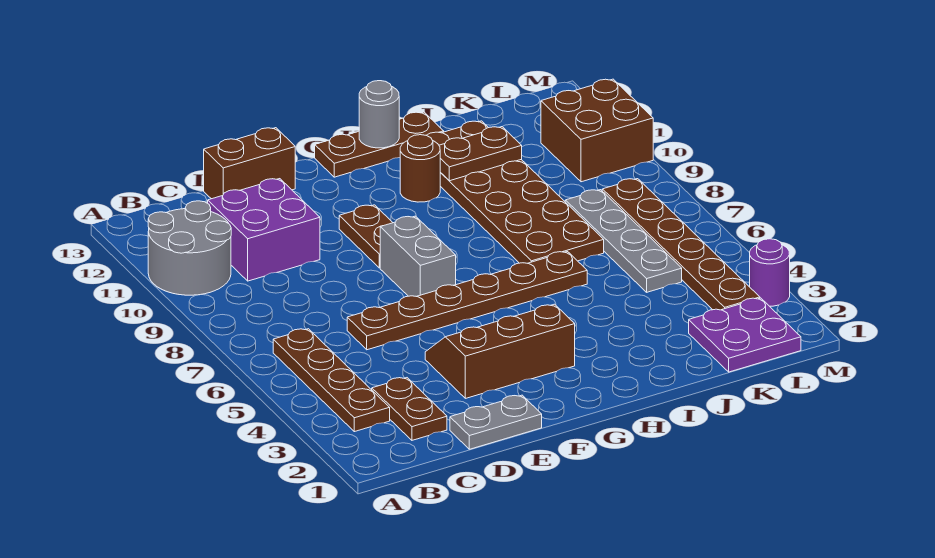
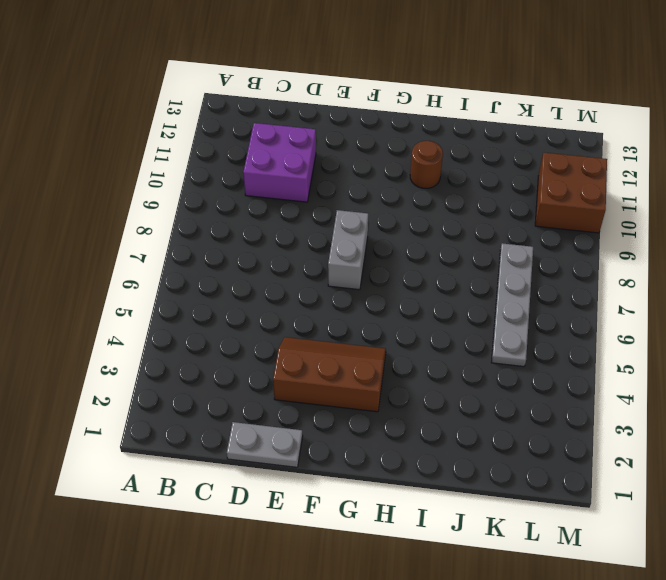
none -> grey round brick A10:B11 level 1
none -> brown plate B3:B6 level 1
none -> brown plate C2:C3 level 1

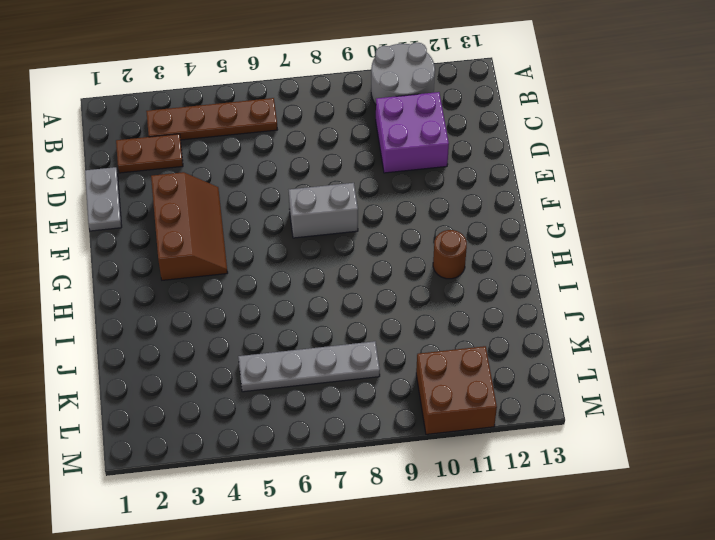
none -> brown plate D6:I6 level 1
none -> brown brick D13:E13 level 1
none -> brown plate F9:F10 level 1

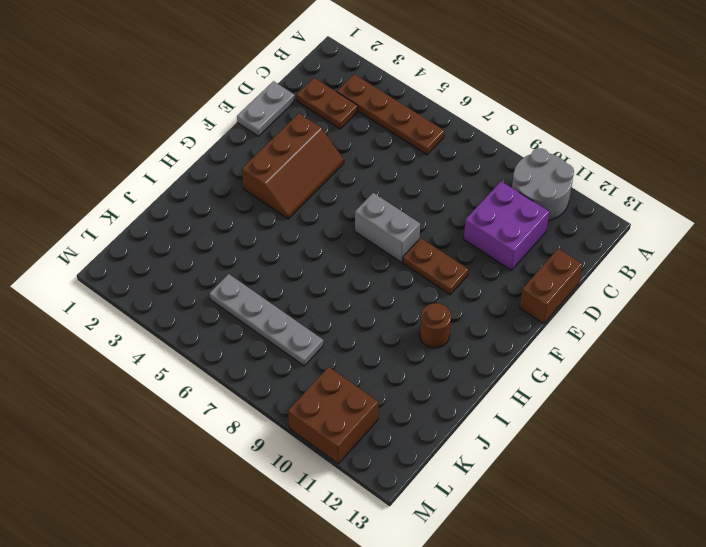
none -> brown plate D6:I6 level 1
none -> brown plate G13:I13 level 1
none -> brown plate I7:J12 level 1

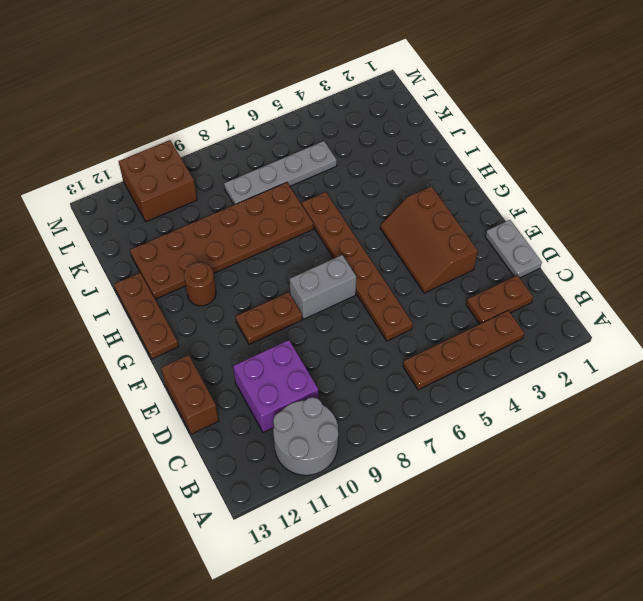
none -> purple plate K1:L2 level 1
none -> brown plate L3:L8 level 1
none -> purple round brick M3 level 1

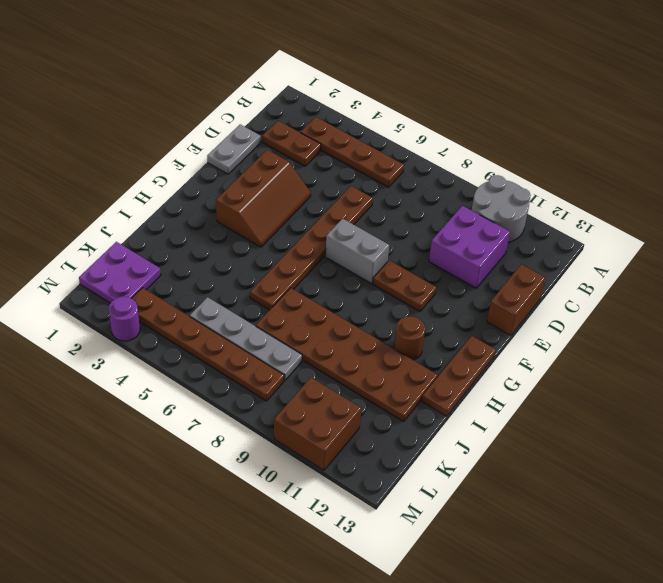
none -> grey round brick H13 level 2
none -> brown plate I11:J11 level 2

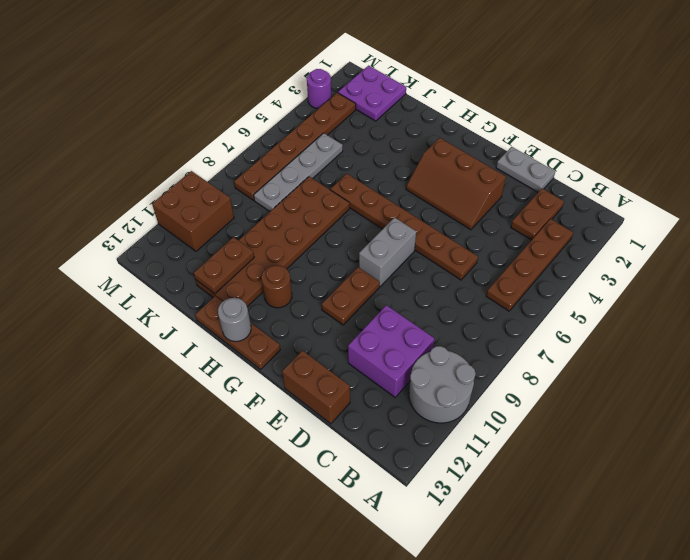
brown plate J11:J12 level 2 -> brown plate I11:J11 level 2

